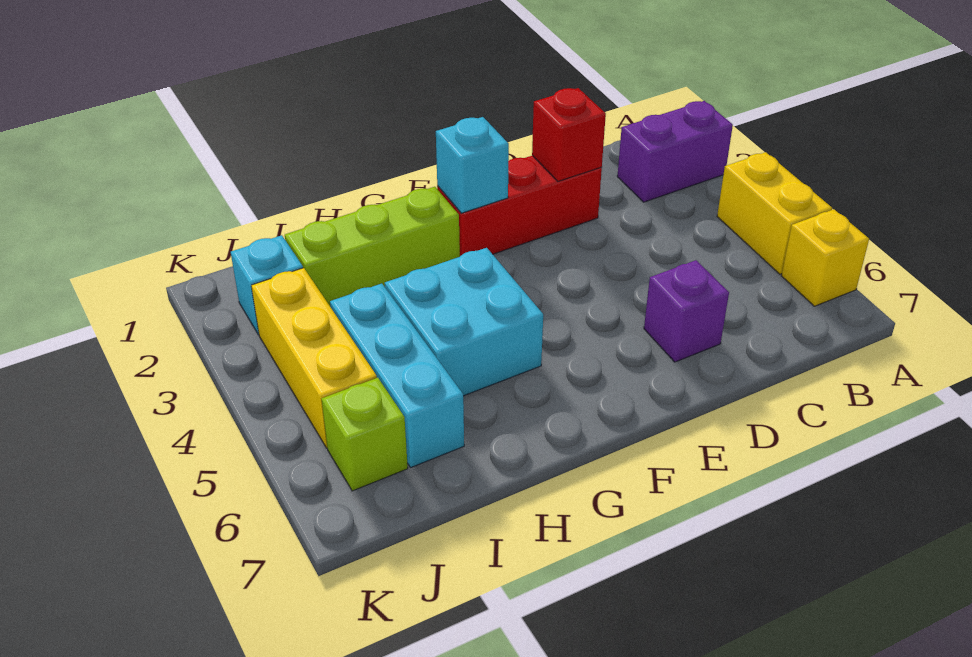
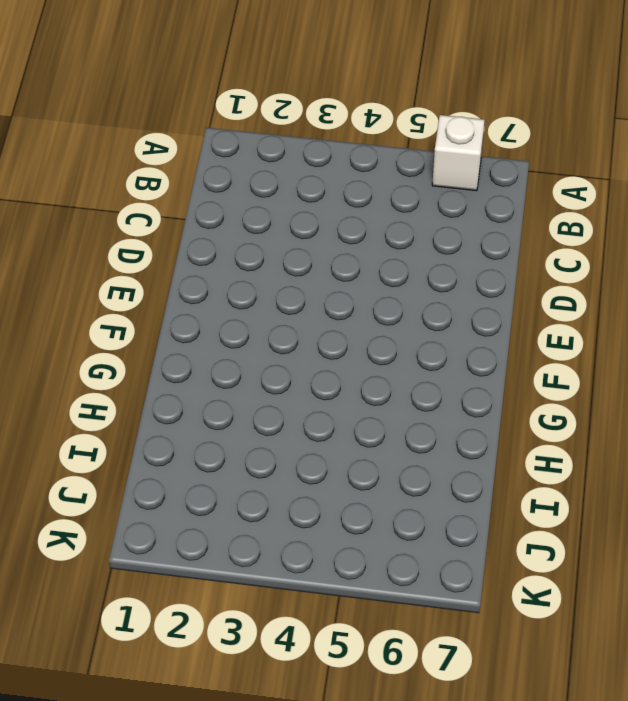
white brick A6 level 1 -> yellow brick A6 level 1
none -> purple brick A2:B2 level 1
none -> yellow brick A4:A5 level 1
none -> red brick D2:F2 level 1

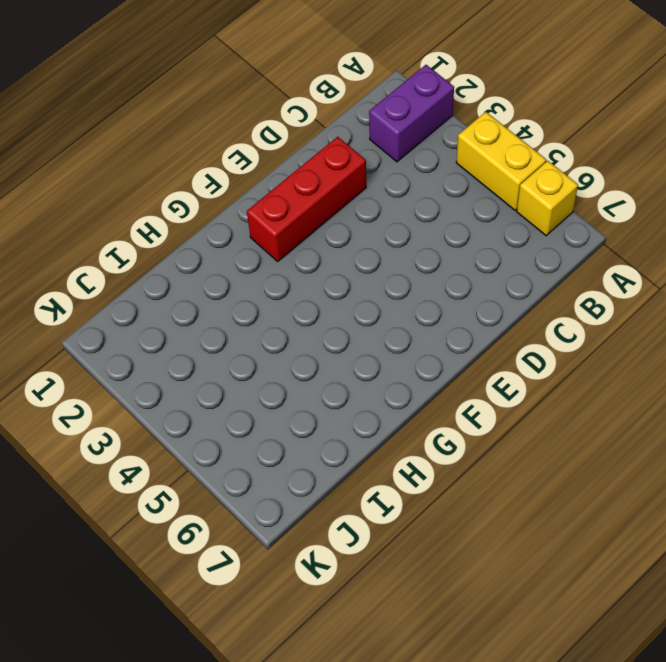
none -> purple brick D6 level 1
none -> lime brick G2:I2 level 1
none -> cyan brick G4:H5 level 1

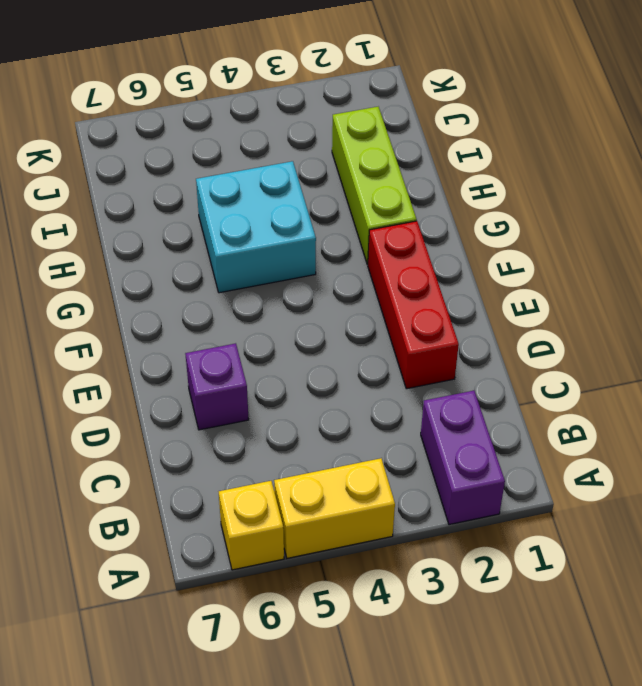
none -> cyan brick I4:I6 level 1
none -> cyan brick J2 level 1
none -> yellow brick J3:J5 level 1

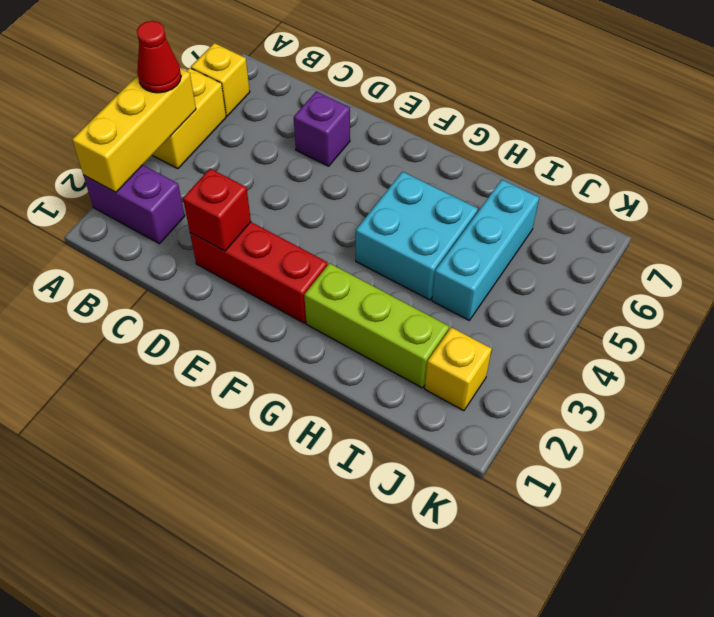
yellow brick A2:A4 level 2 -> yellow brick J3:J5 level 1
red cone A4 level 3 -> none
yellow brick J2 level 1 -> cyan brick J2 level 1
none -> lime brick J6 level 1
none -> cyan brick F2 level 2

